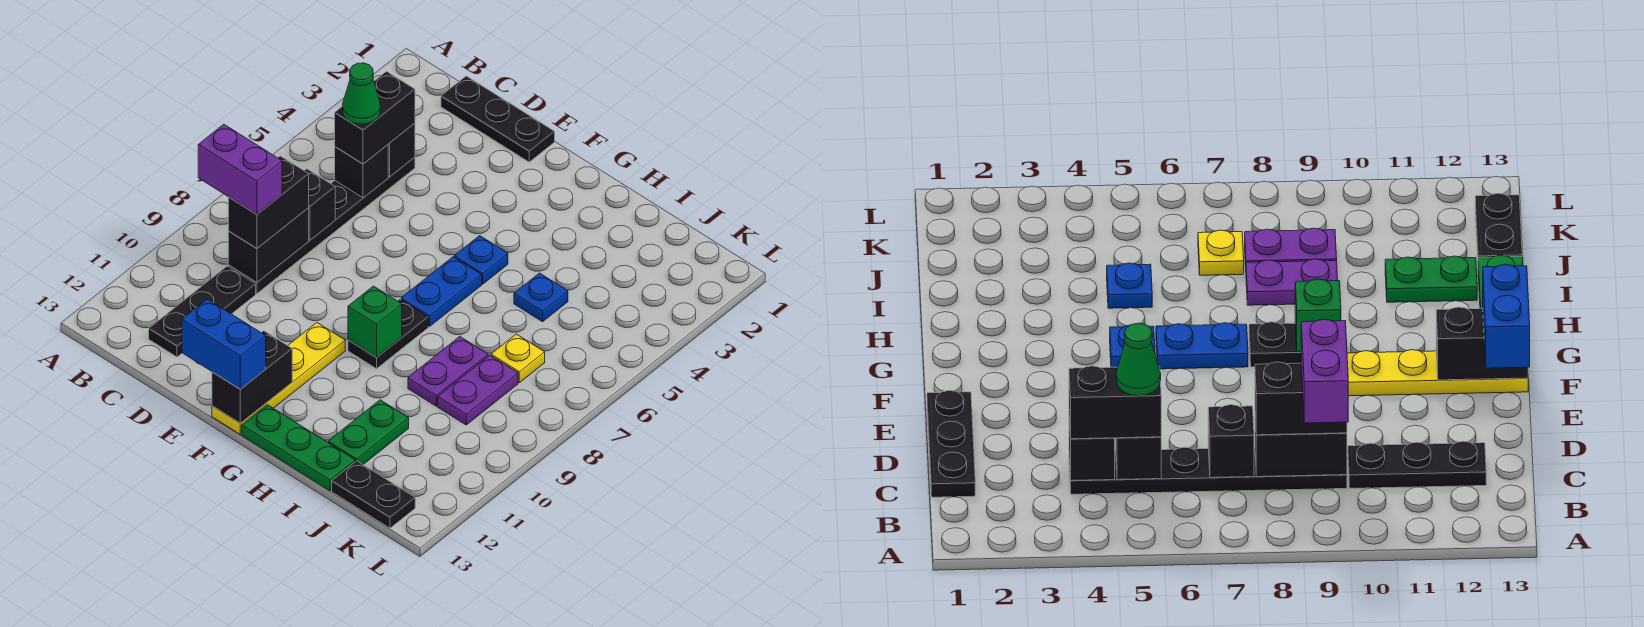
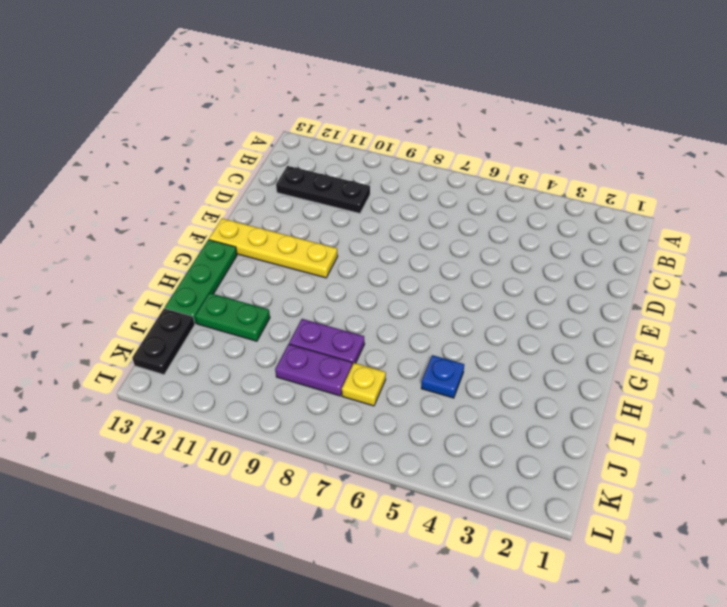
none -> black plate C1:E1 level 1
none -> black plate C4:C9 level 1
none -> blue plate G5 level 1

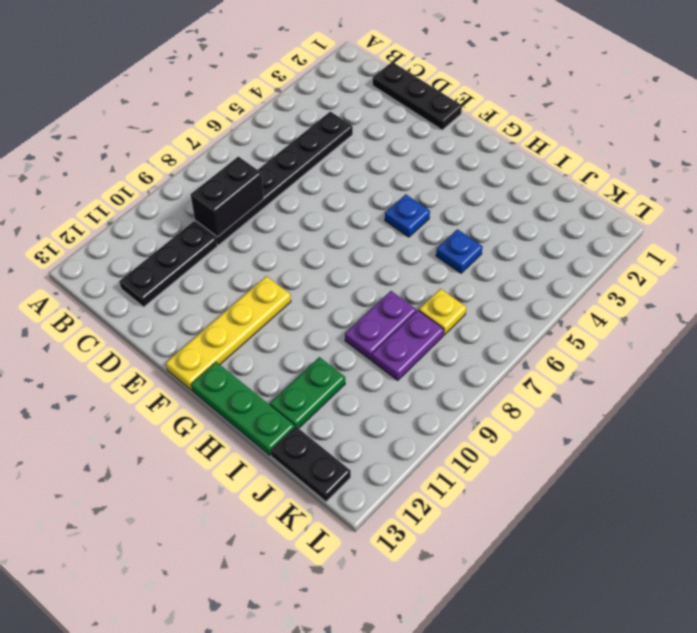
none -> blue plate G6:G7 level 1
none -> black plate G8:G9 level 1
none -> black brick C4 level 2

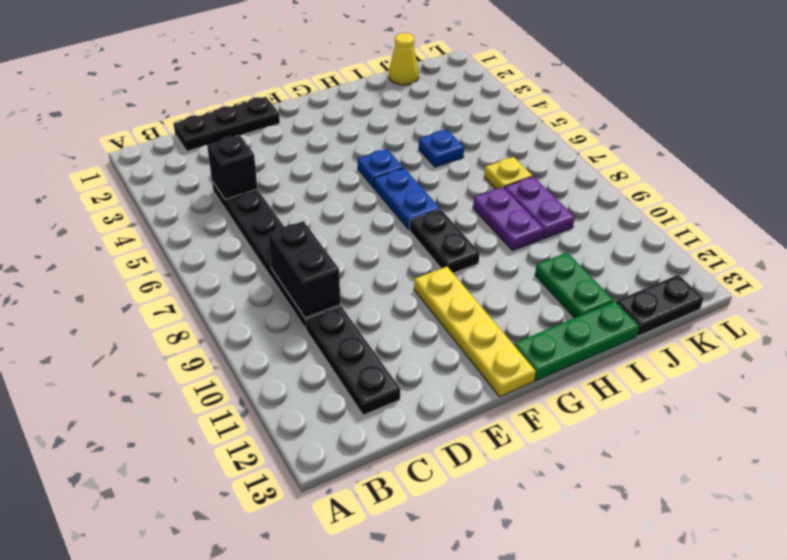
yellow cone J1 level 1 -> none
none -> black brick C5 level 2
none -> black brick C7 level 2
none -> black brick F12:F13 level 2

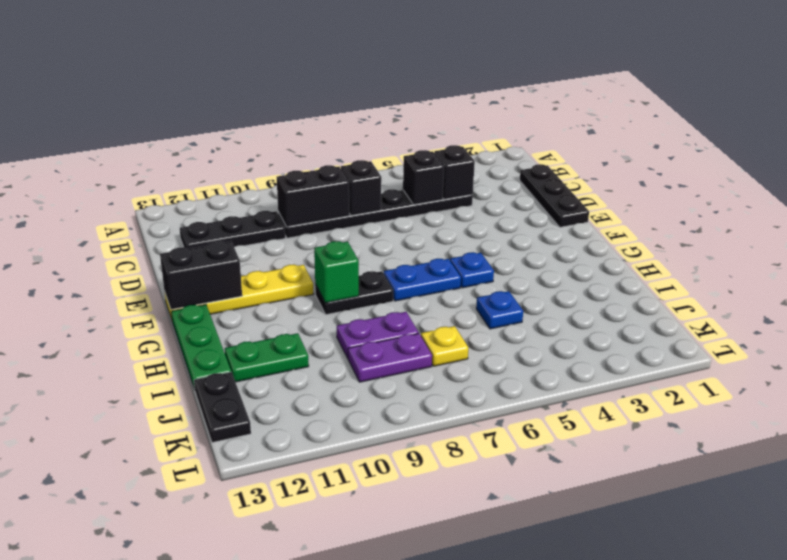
none -> black brick C4:C5 level 3
none -> black brick C8:C9 level 3
none -> blue brick E13:F13 level 3

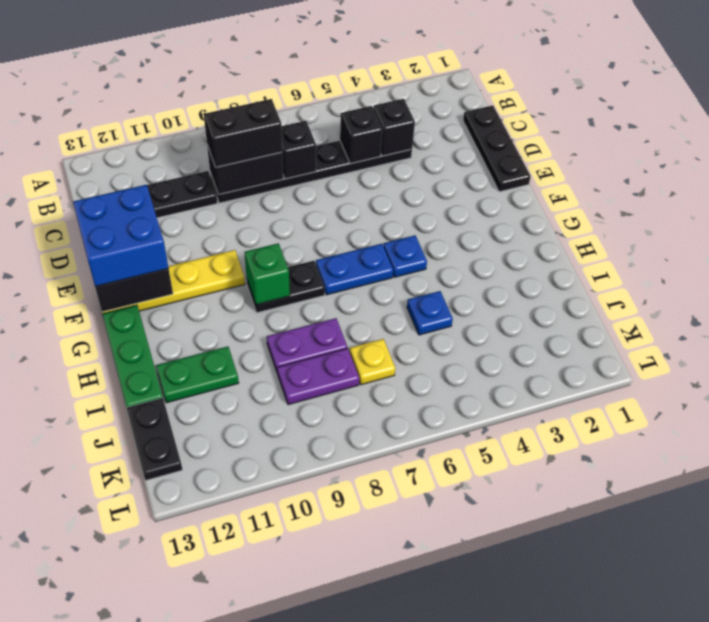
blue brick E12:F13 level 3 -> blue brick E13:F13 level 3
none -> black brick C4:C5 level 3
none -> purple brick B9:C9 level 4
none -> green cone C5 level 4

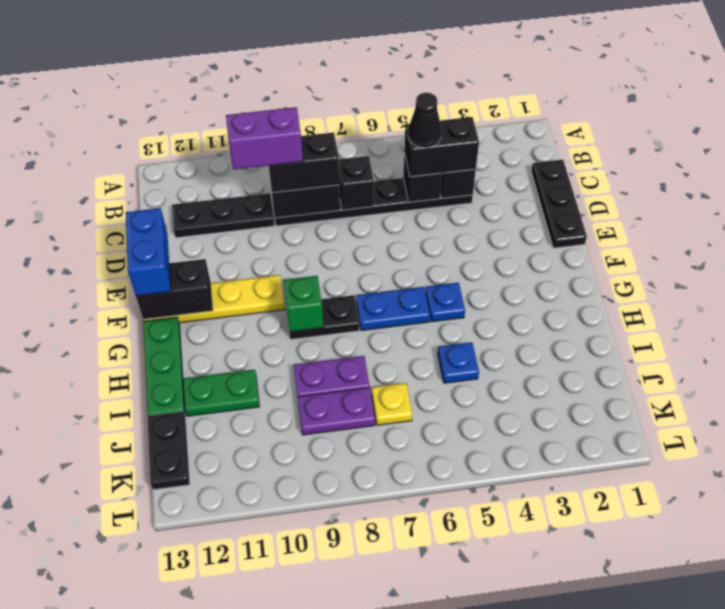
black cone C5 level 4 -> green cone C5 level 4
purple brick C9:C10 level 4 -> purple brick B9:C9 level 4

